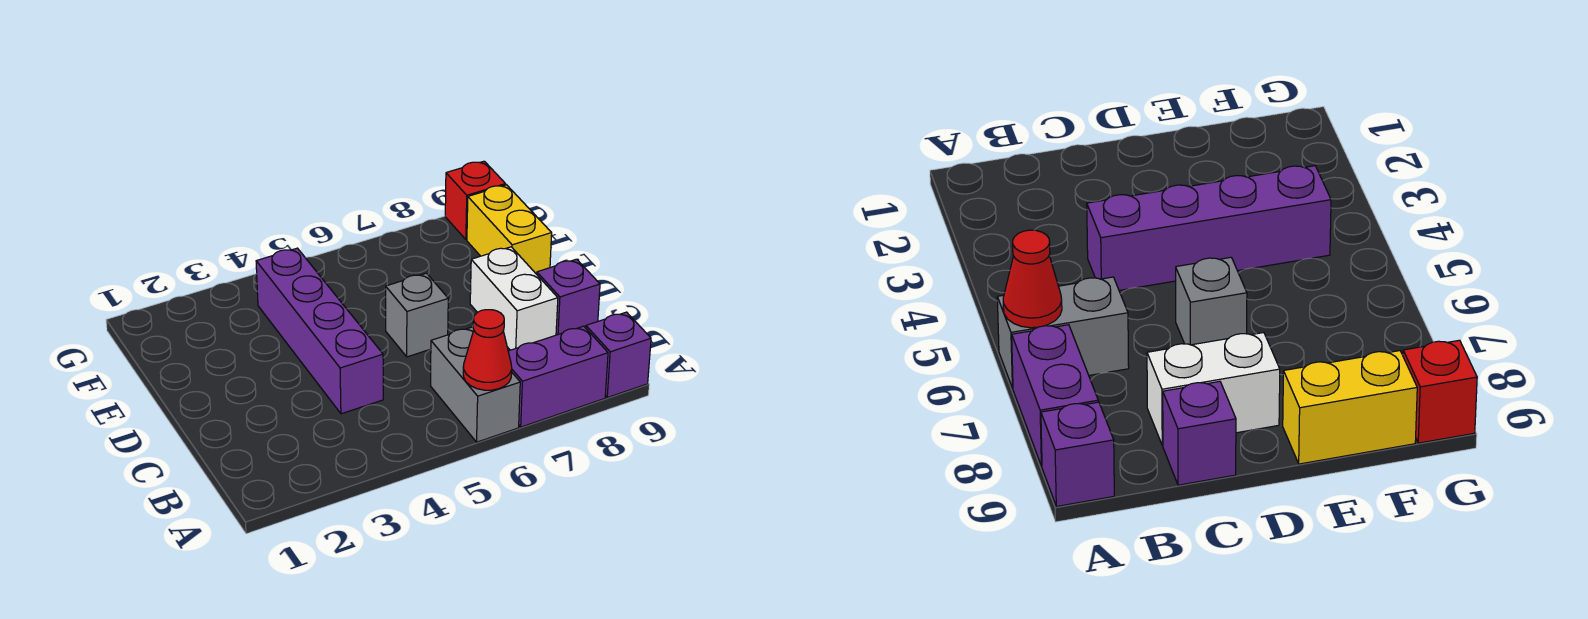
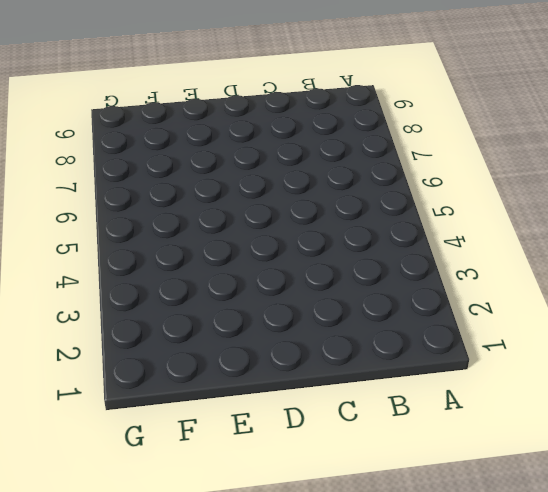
none -> grey brick A6:B6 level 1
none -> purple brick A7:A8 level 1

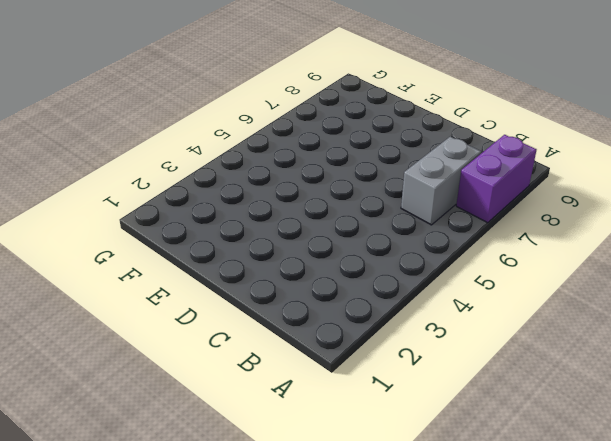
grey brick B6:B7 level 1 -> grey brick A6:B6 level 1
none -> purple brick A9 level 1
none -> purple brick C4:F4 level 1

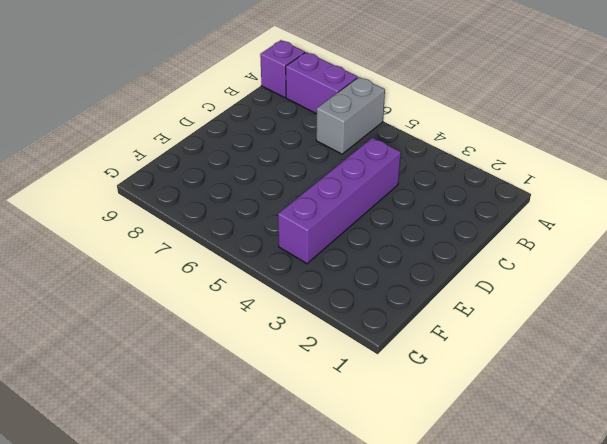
none -> white brick C8:D8 level 1
none -> purple brick C9 level 1

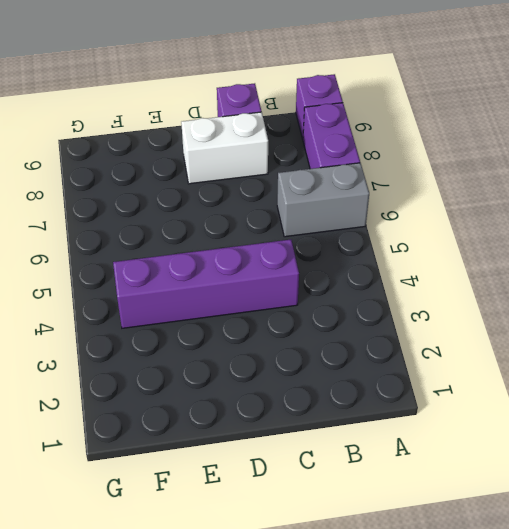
none -> grey brick D6 level 1
none -> yellow brick E9:F9 level 1

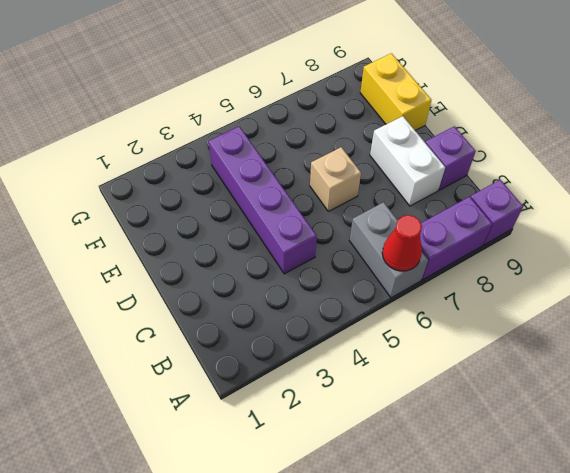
tan brick D6 level 1 -> grey brick D6 level 1
none -> red brick G9 level 1

